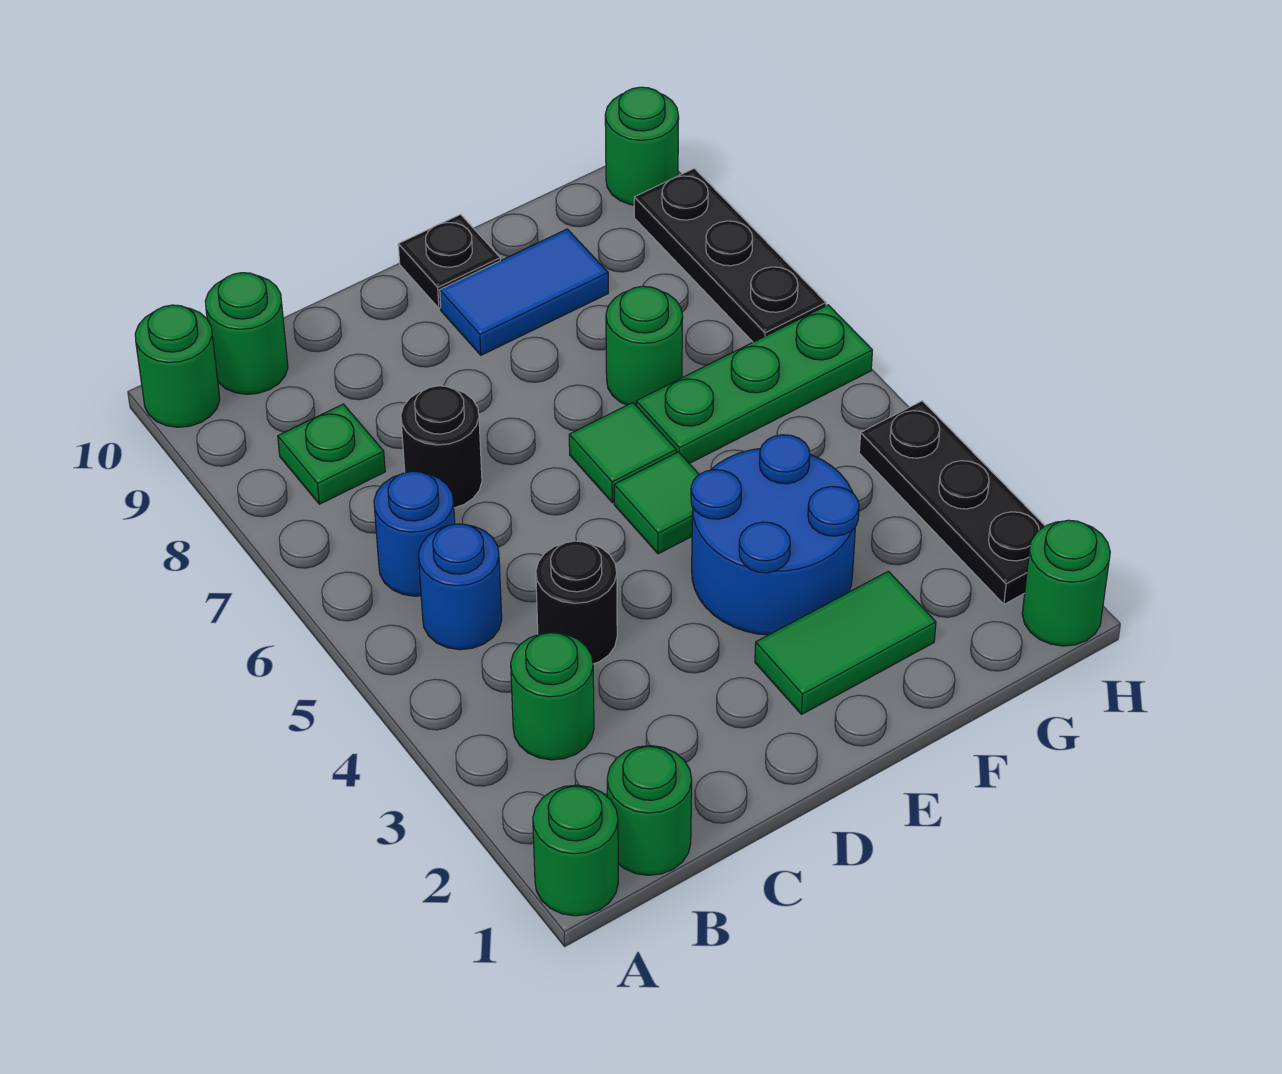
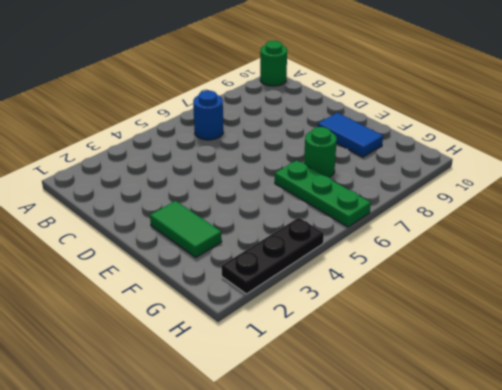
none -> green round brick A1 level 1
none -> green round brick B1 level 1
none -> green round brick B3 level 1

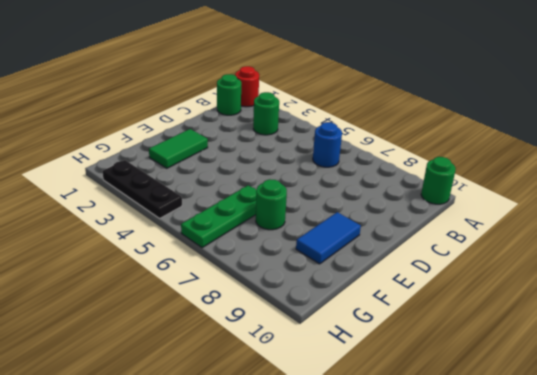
red round brick A1 level 1 -> green round brick A1 level 1
none -> blue round brick B5 level 1
none -> green plate B8 level 1
none -> green round brick B10 level 1

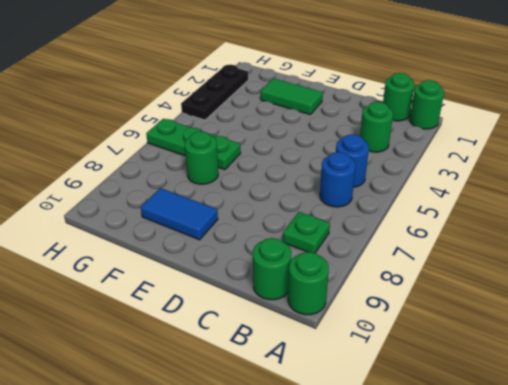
none -> black round brick C4 level 1
none -> black round brick C7 level 1
none -> blue round brick E3:F4 level 1

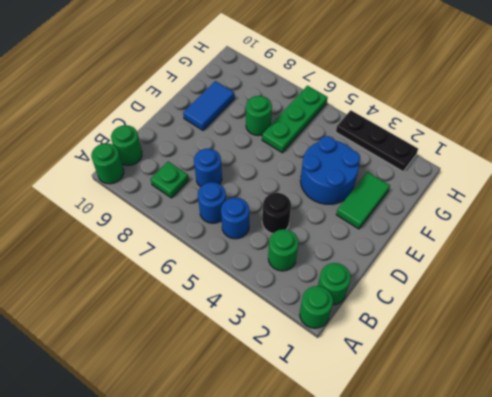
blue round brick C7 level 1 -> black round brick C7 level 1
none -> green tile E5 level 1
none -> green tile E6 level 1
none -> black plate E10 level 1

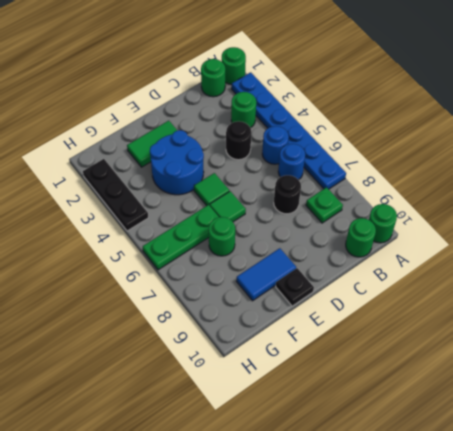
blue plate A2:A7 level 1 -> none
none -> green round brick H1 level 1
none -> black plate H7:H9 level 1
none -> green round brick H10 level 1

